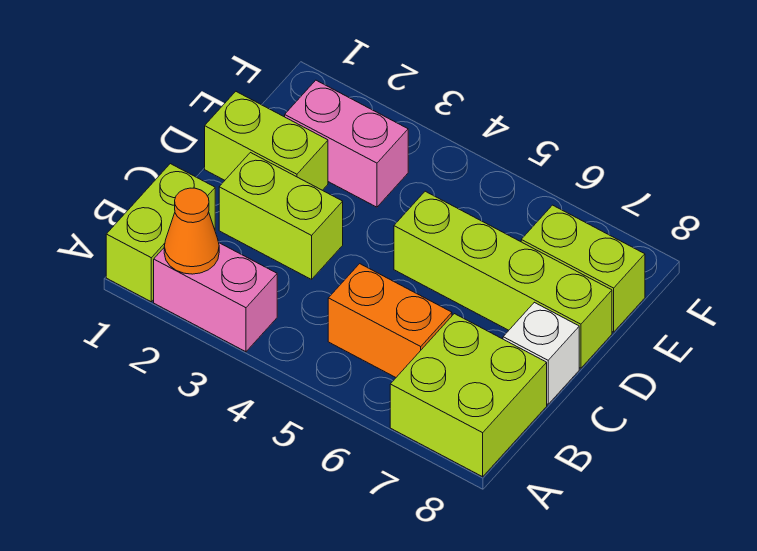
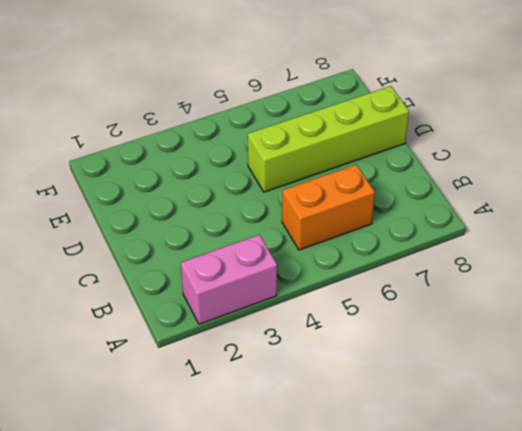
none -> lime brick A1:B1 level 1
none -> lime brick A7:B8 level 1

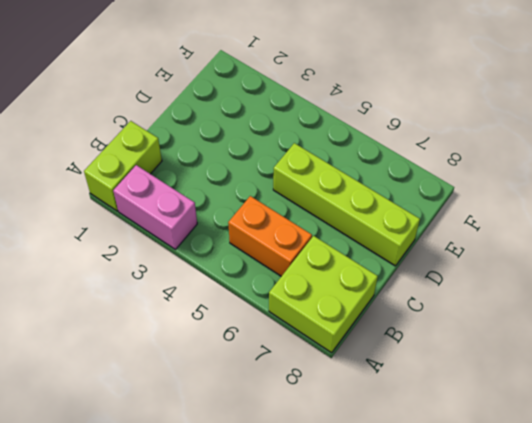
none -> lime brick C2:C3 level 1
none -> white brick C8 level 1

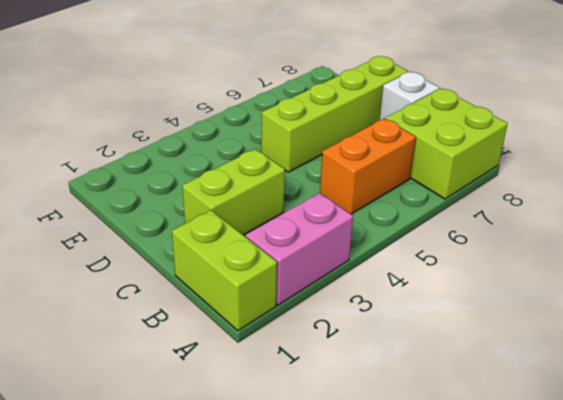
none -> lime brick D1:D2 level 1
none -> pink brick E2:E3 level 1

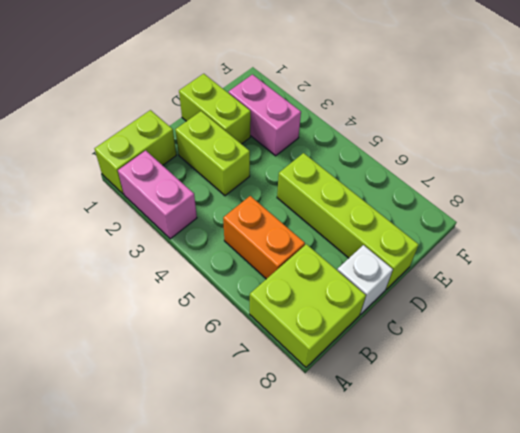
none -> lime brick E7:E8 level 1
none -> orange cone A2 level 2

